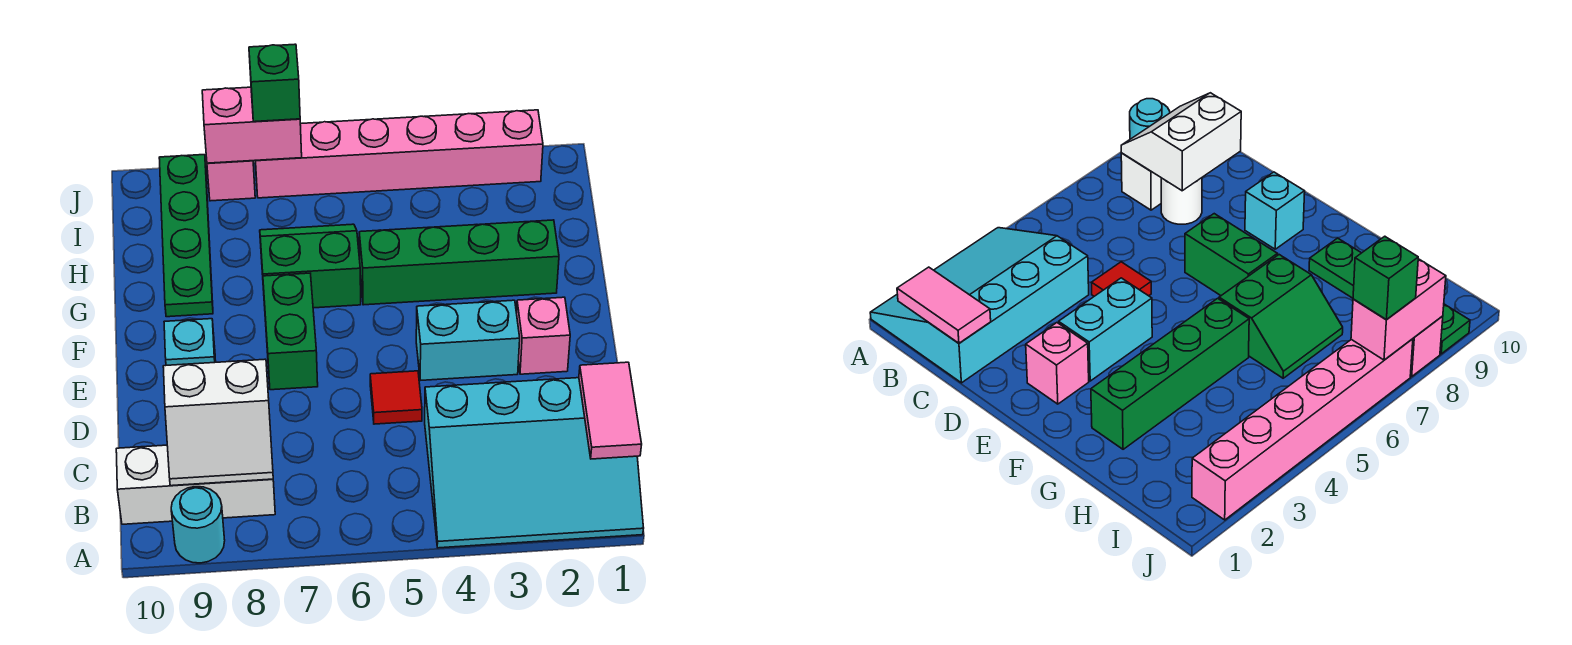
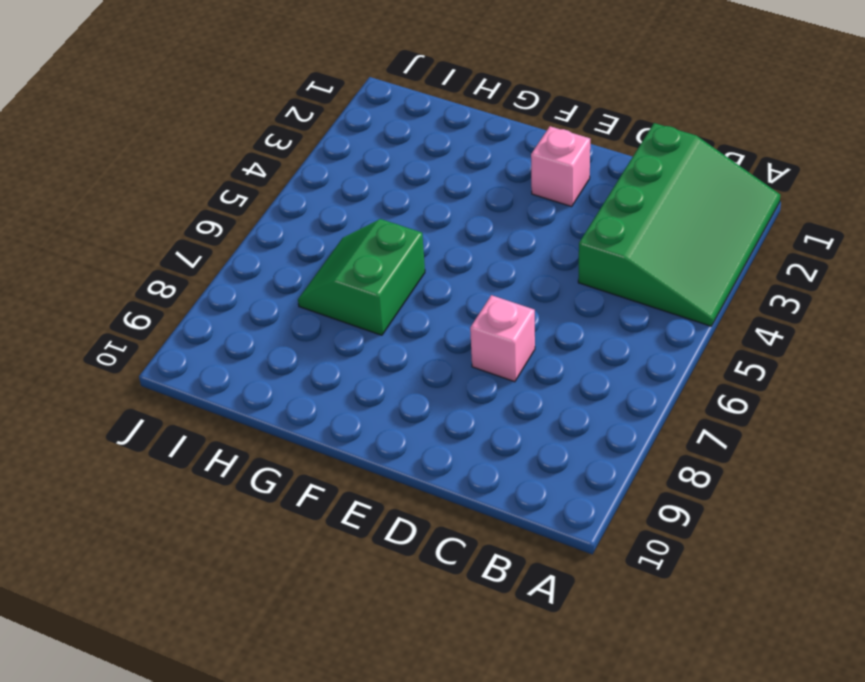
green slope A1:C4 level 1 top C -> cyan slope A1:C4 level 1 top C
pink brick D7 level 1 -> pink brick J8 level 1
none -> cyan round brick A9 level 1
none -> white brick B8:B10 level 1
none -> white round brick C8 level 1

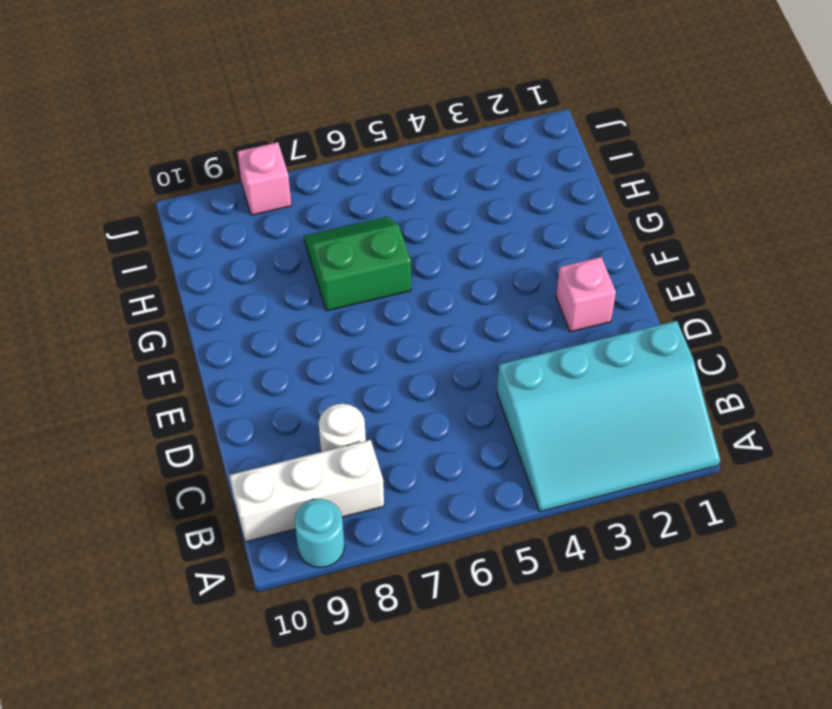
none -> red tile D5 level 1
none -> cyan brick E3:E4 level 1
none -> green brick E7:F7 level 1

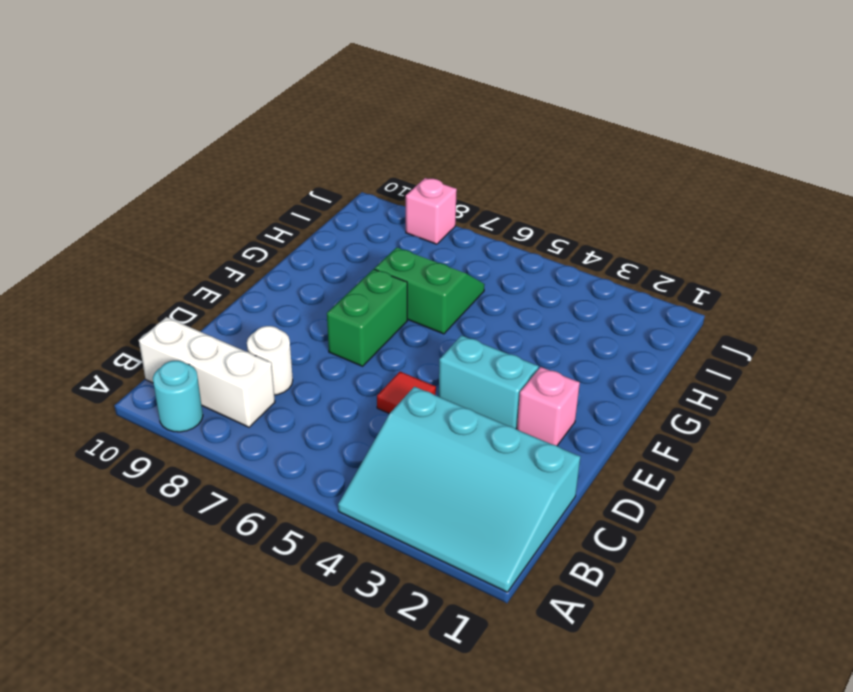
none -> cyan brick E9 level 1
none -> green brick G2:G5 level 1
none -> green plate G9:J9 level 1

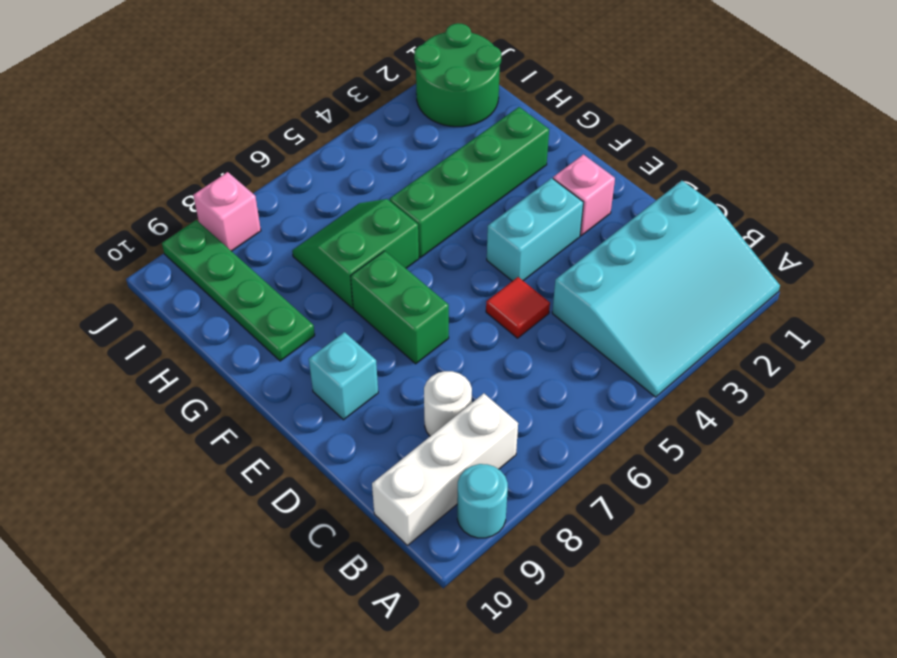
green round brick I1:J2 level 1 -> pink brick J2:J7 level 1
none -> pink tile B1:C1 level 2
none -> white slope B8:C9 level 2 top C
none -> pink brick J7:J8 level 2

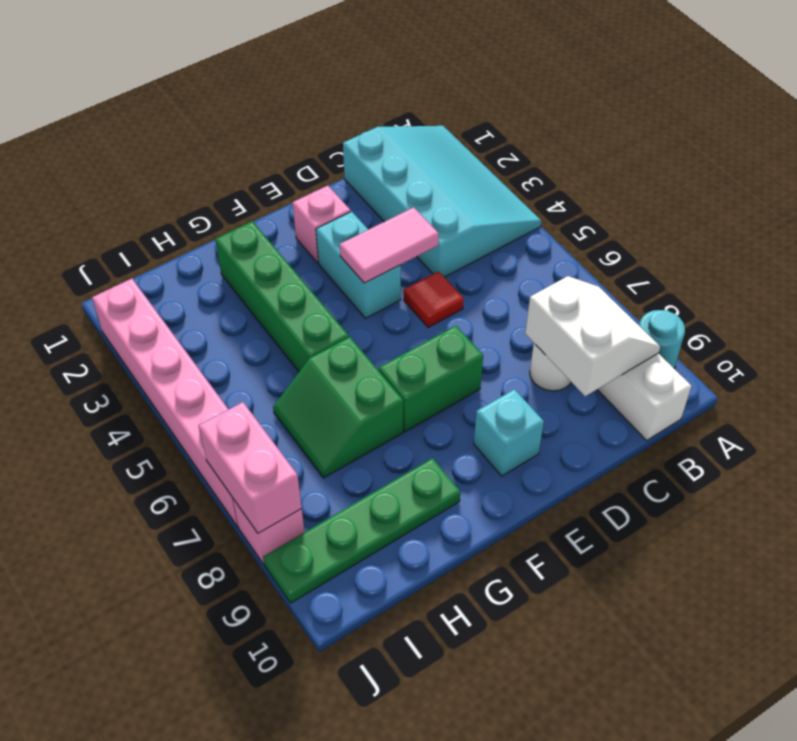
pink tile D4:E4 level 2 -> pink tile B1:C1 level 2
none -> green brick J7 level 3

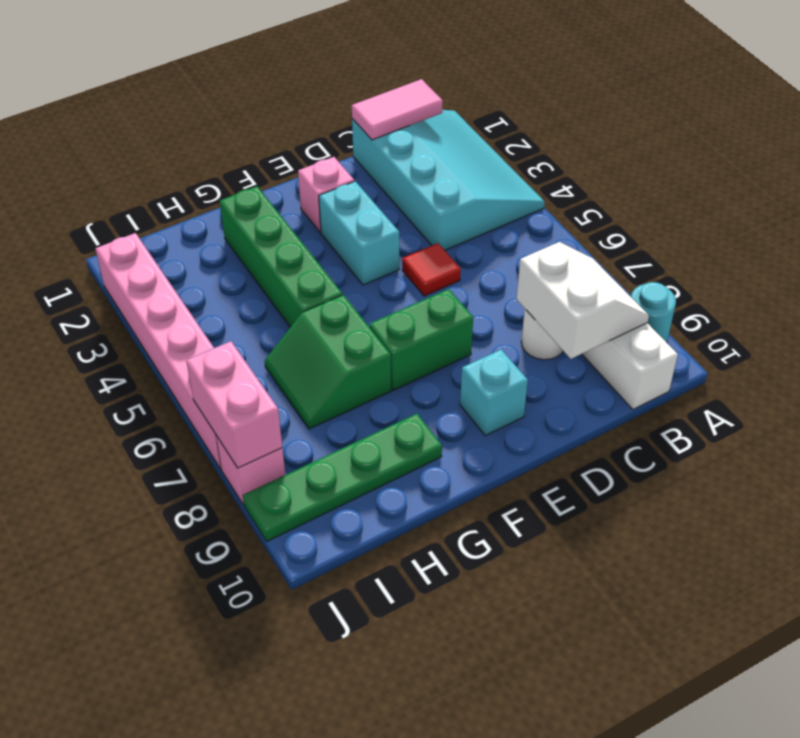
none -> green brick J7 level 3

